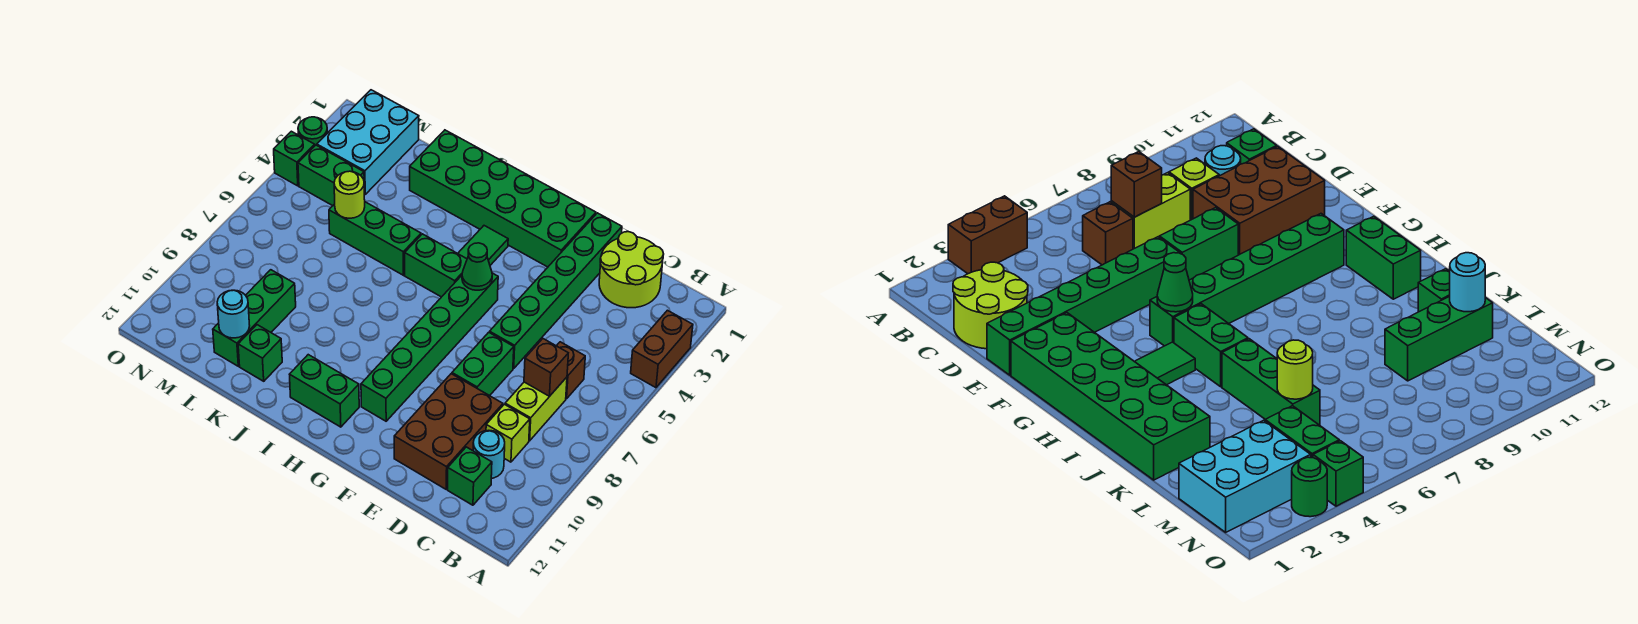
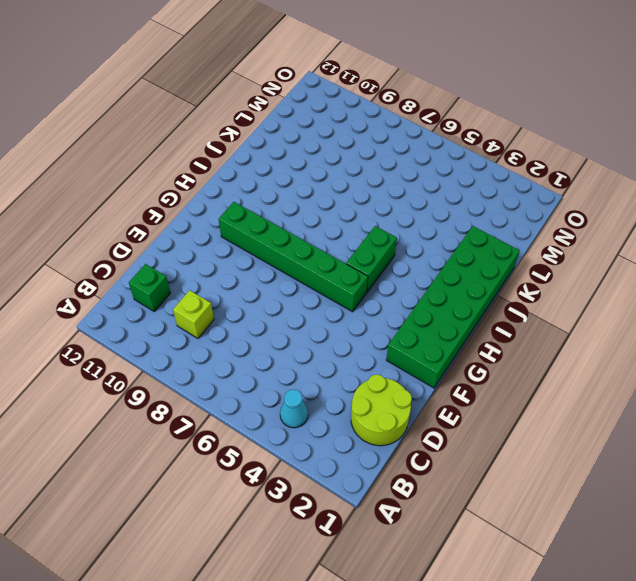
cyan cone B4 level 1 -> none
none -> brown brick A3:A4 level 1
none -> brown brick C6 level 1
none -> lime brick C7:C8 level 1

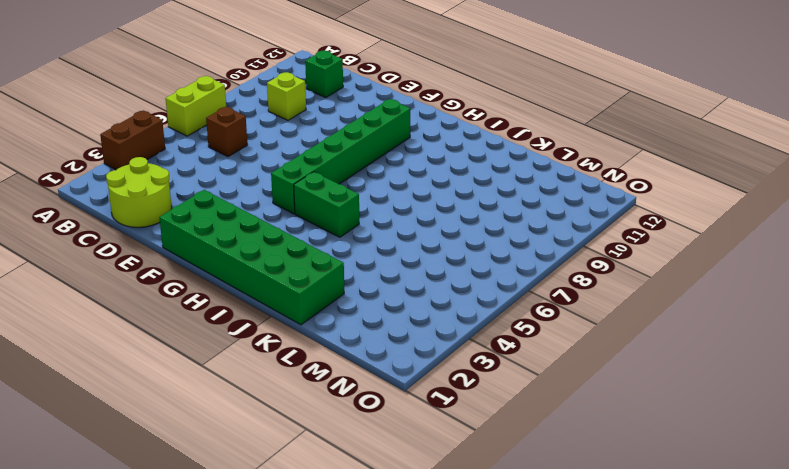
lime brick A6:A7 level 1 -> lime brick C7:C8 level 1
none -> cyan round brick C10 level 1
none -> brown brick D9:E11 level 1
none -> green brick E1:E6 level 1

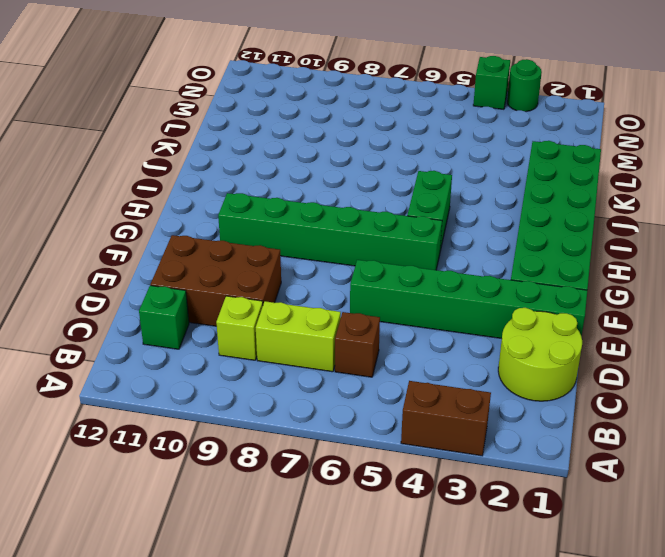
none -> cyan round brick C10 level 1
none -> green brick E7:E8 level 1
none -> green tile H3:H4 level 1

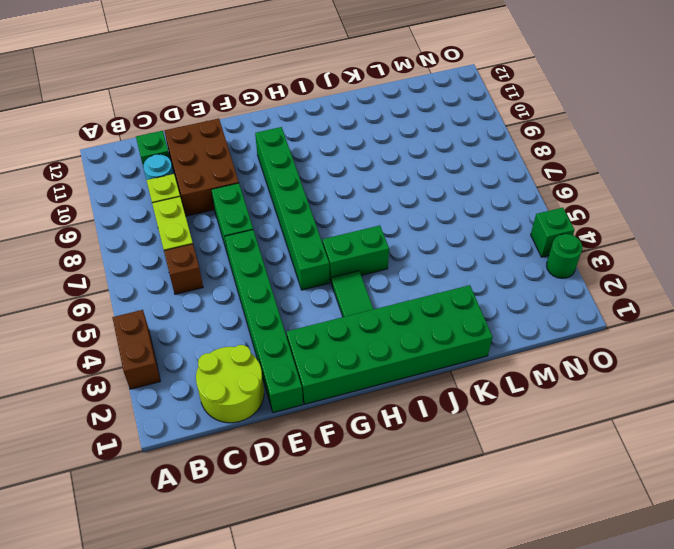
none -> green brick H11:I11 level 1
none -> green brick J5:L5 level 1
none -> green brick K11 level 1

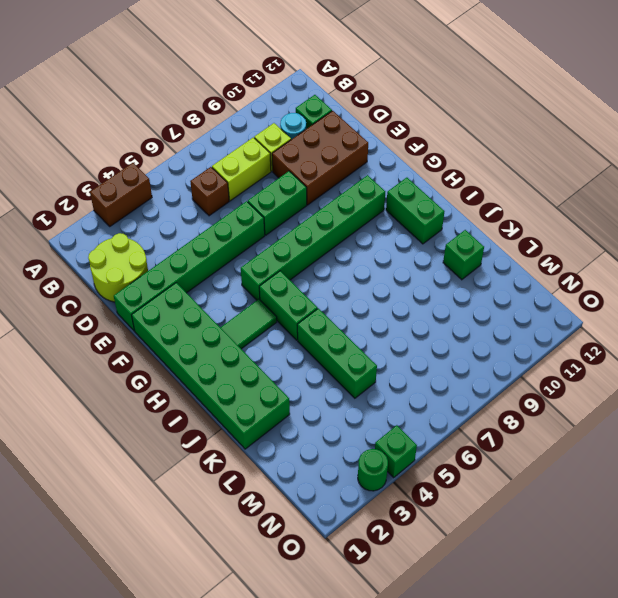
none -> green brick L9:L11 level 1
none -> cyan brick M1:N3 level 1
none -> green brick M4:N4 level 1

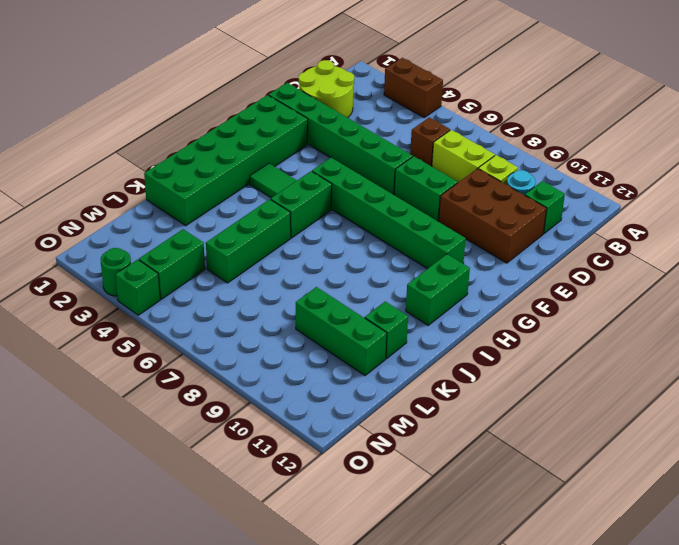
none -> cyan brick M1:N3 level 1
none -> brown brick C7 level 2
none -> green cone G5 level 2

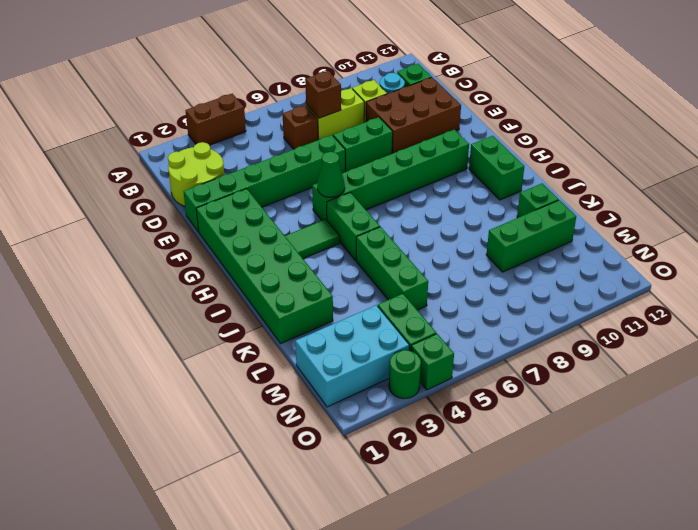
none -> lime round brick L5 level 2
none -> cyan round brick L11 level 2

